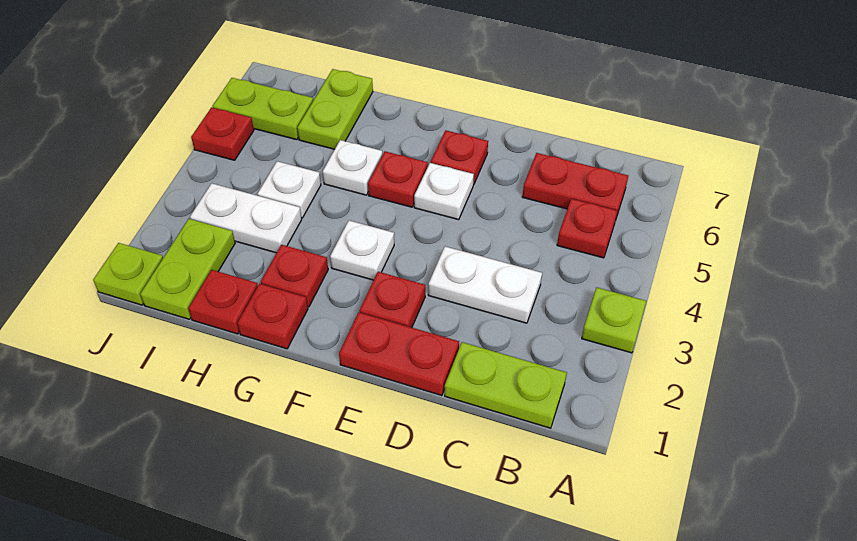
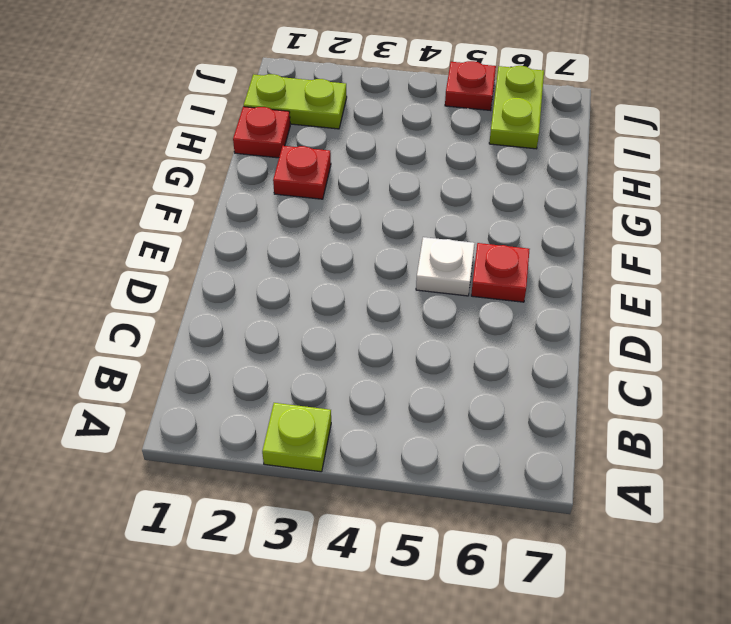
none -> lime plate B1:C1 level 1
none -> red plate B5 level 1
none -> red plate B6:C6 level 1

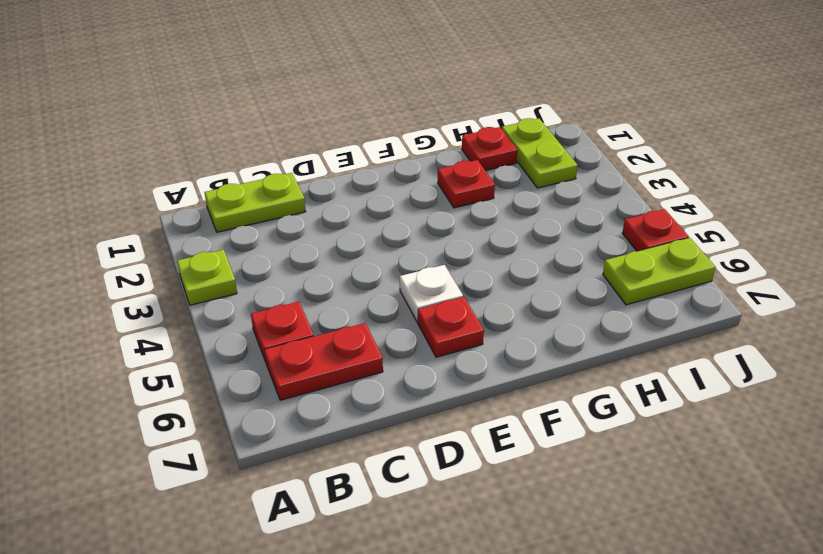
none -> white plate C3:D3 level 1
none -> red plate D1:E1 level 1
none -> red plate E2 level 1

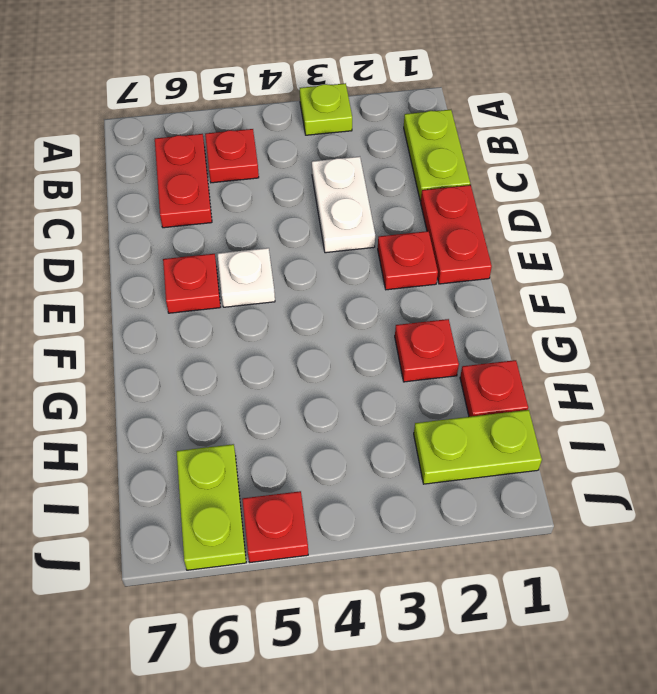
none -> white plate F3 level 1
none -> red plate F5 level 1
none -> red plate G1 level 1

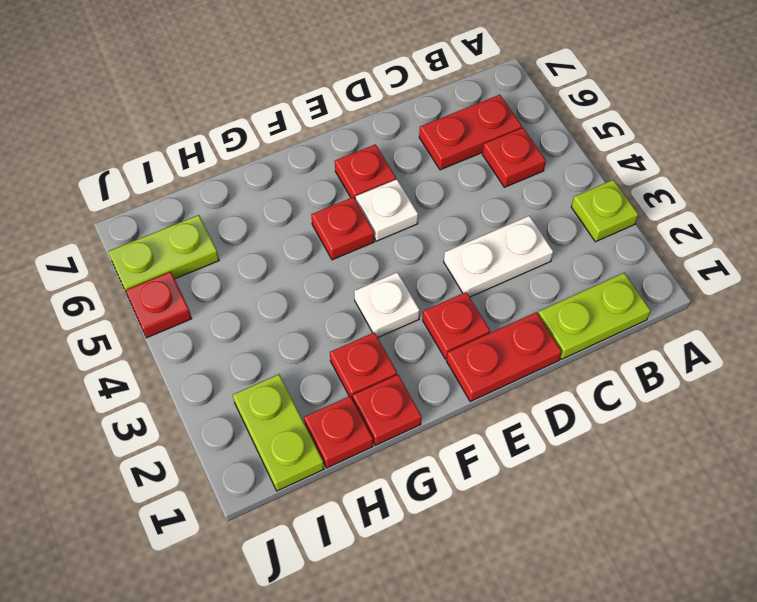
none -> white plate G5 level 1
none -> white plate H3:I3 level 1
none -> white plate H4 level 1

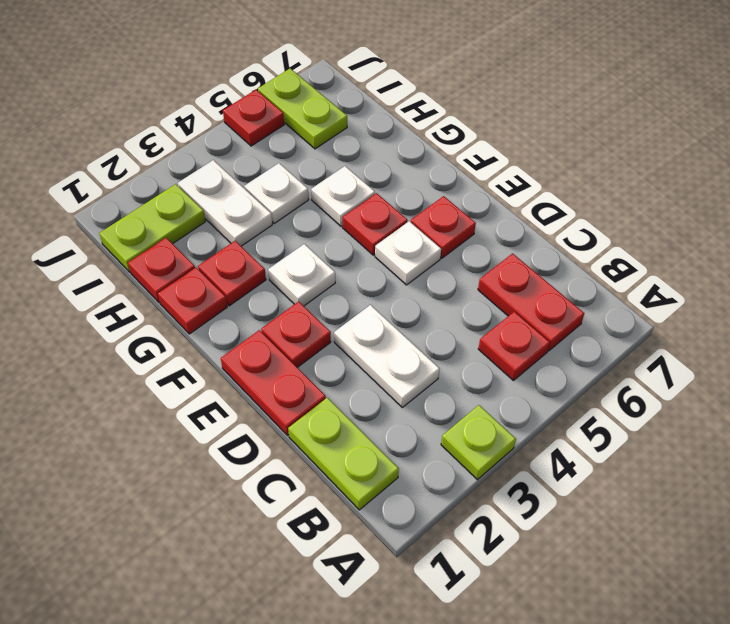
none -> lime plate H6:H7 level 1
none -> lime plate J1 level 1

